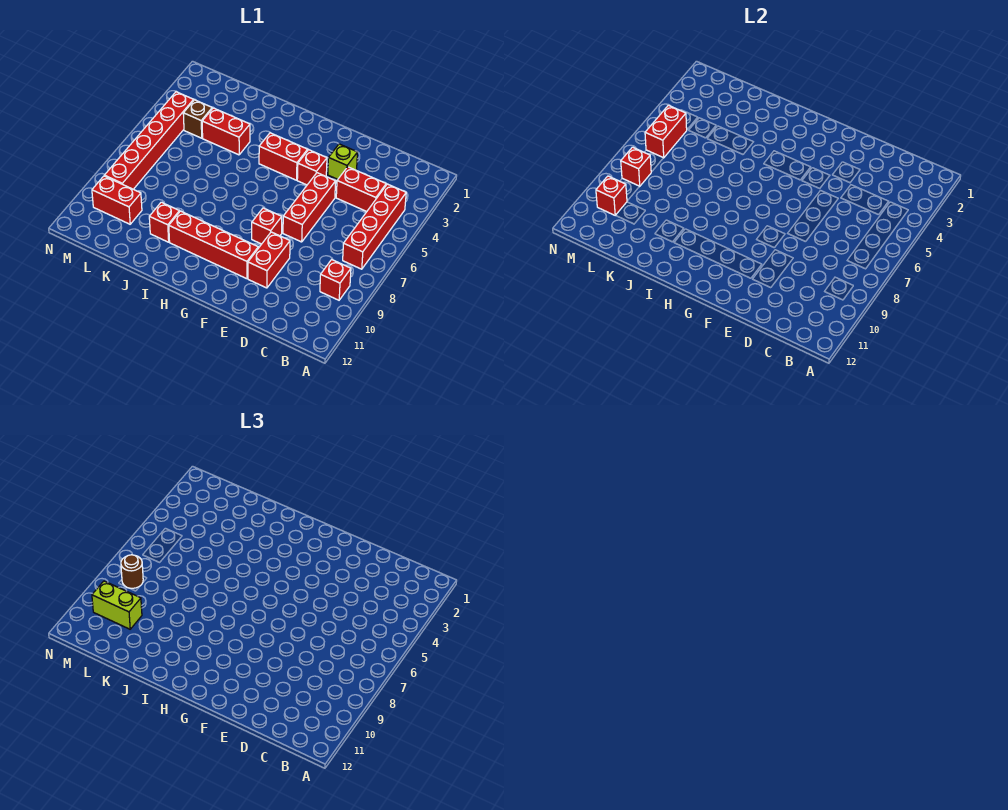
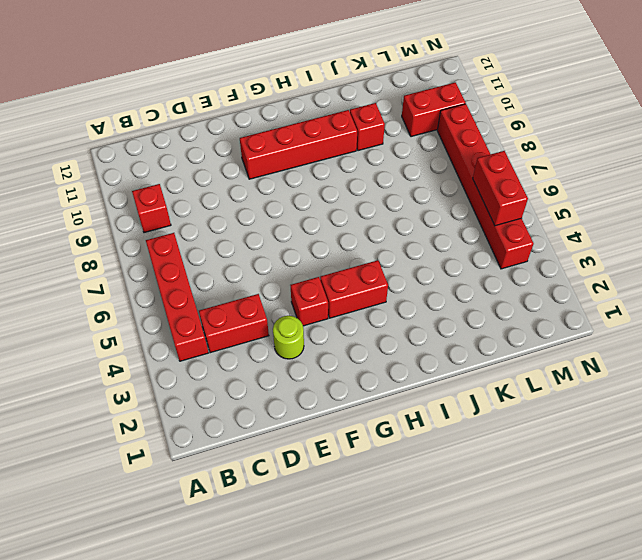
lime round brick E3 level 1 -> lime brick E3 level 1
none -> red brick E5:E7 level 1
none -> red brick E9:E10 level 1
none -> red brick F8 level 1

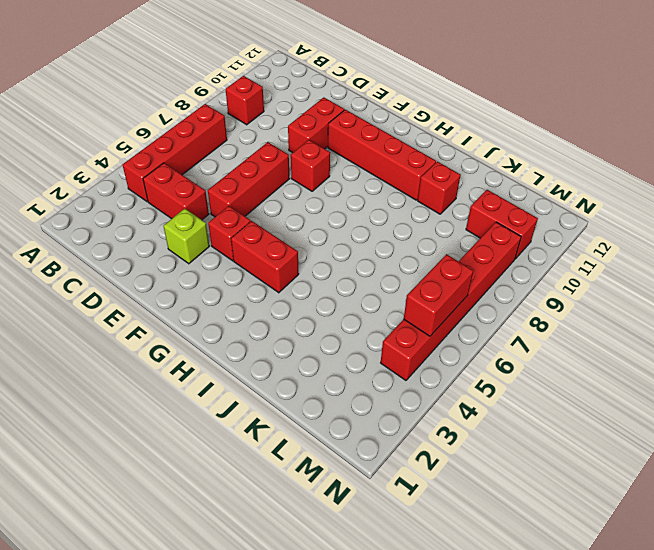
none -> red brick J4:K4 level 1
none -> brown brick L4 level 1
none -> red brick M8 level 2

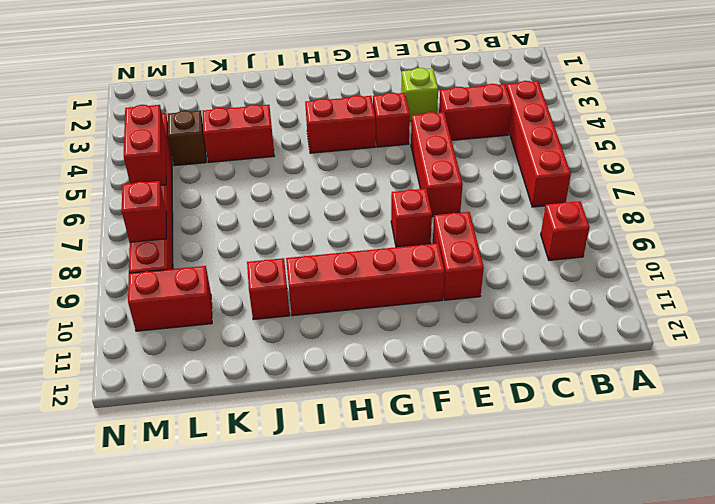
none -> red brick M10 level 2
none -> lime brick L10:M10 level 3
none -> brown round brick M8 level 3

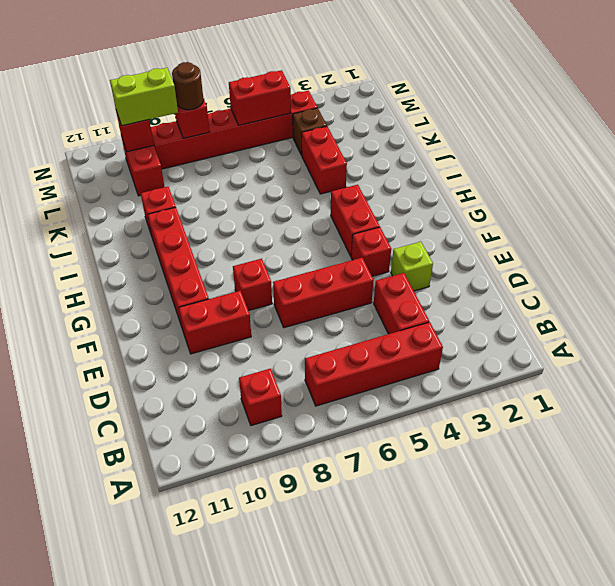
lime brick M9:M10 level 3 -> lime brick L10:M10 level 3

